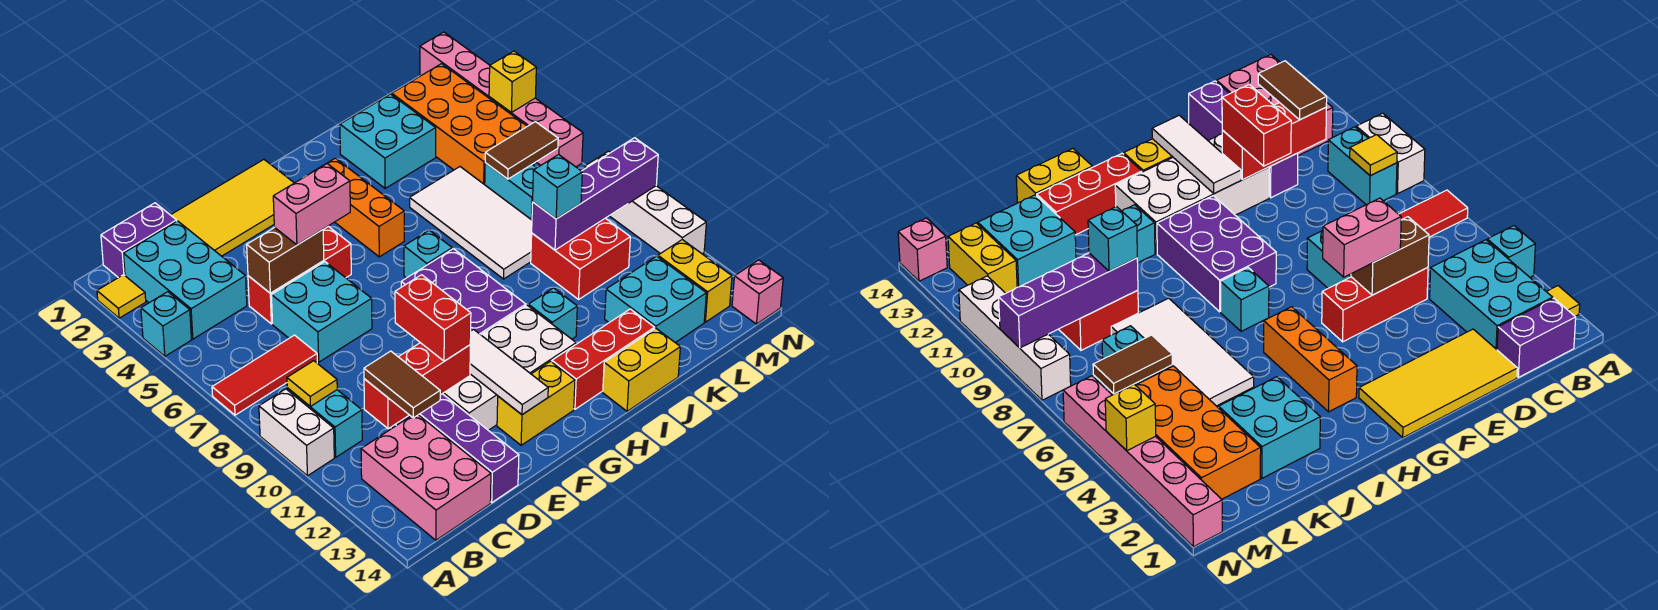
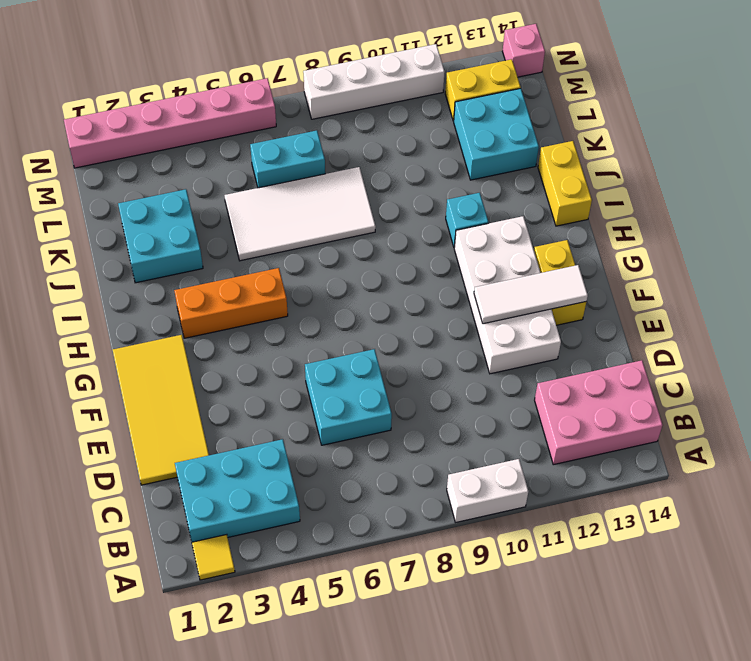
none -> cyan brick A4 level 1
none -> red tile A7:C7 level 1
none -> purple brick B1:C1 level 1
none -> cyan brick B9:B10 level 1

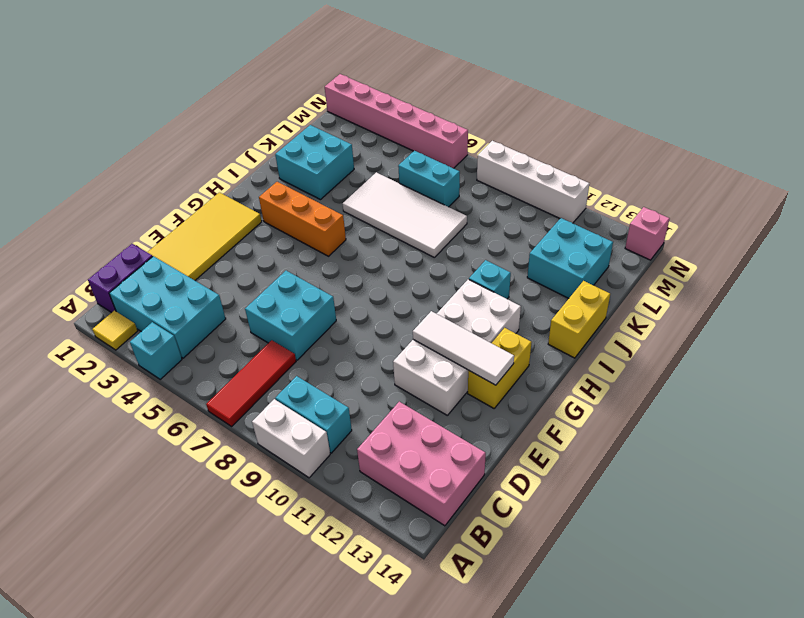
none -> red brick D5:F5 level 1
none -> purple brick D11:D14 level 1
none -> purple brick G8:H10 level 1
none -> cyan brick H7 level 1

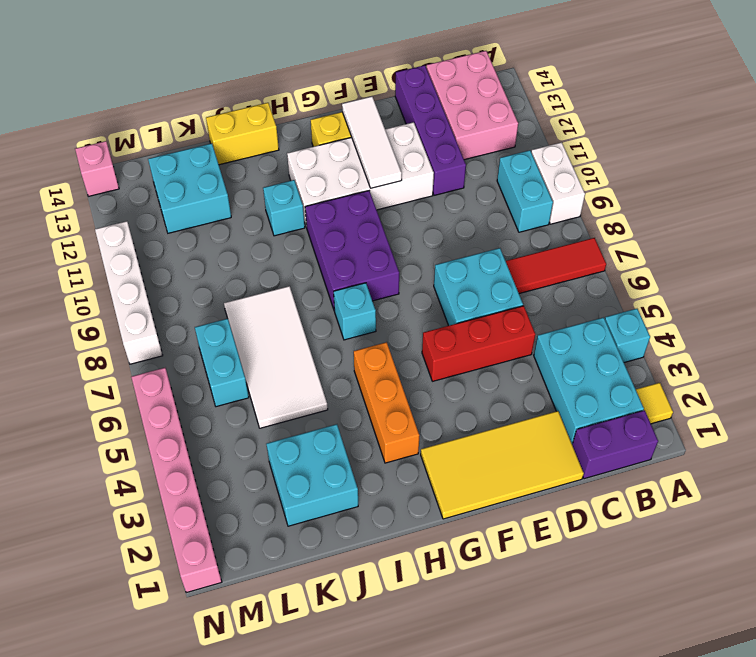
none -> red brick H13:J13 level 1
none -> red brick K9:L10 level 1
none -> orange brick L2:M5 level 1
none -> yellow brick M12:M13 level 1

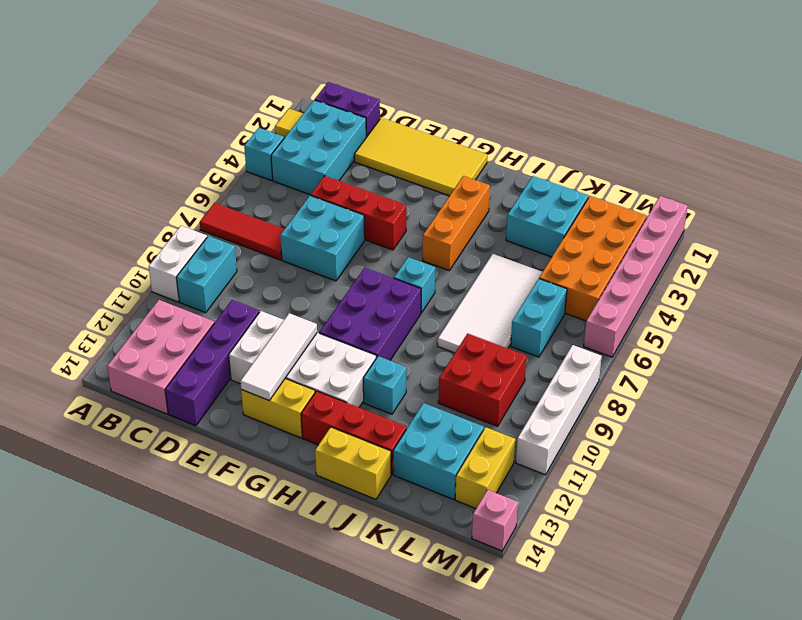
none -> yellow tile B9 level 2
none -> red brick C11:E11 level 2
none -> brown brick D5:E5 level 2
none -> purple brick K9:N9 level 2

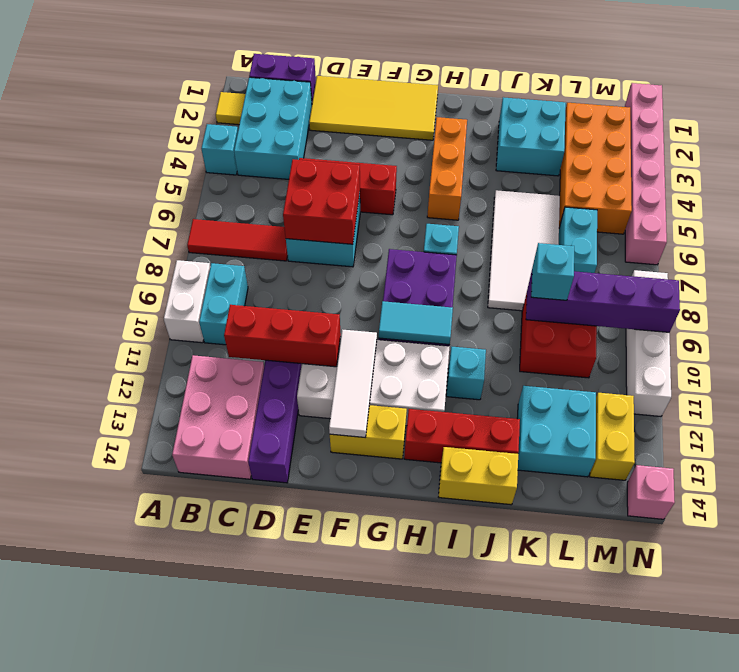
red brick D6:E7 level 2 -> none
cyan tile G10:H10 level 2 -> none
none -> yellow tile B9 level 2
none -> brown brick D5:E5 level 2
none -> brown tile L6:M6 level 2
none -> yellow brick N4 level 2

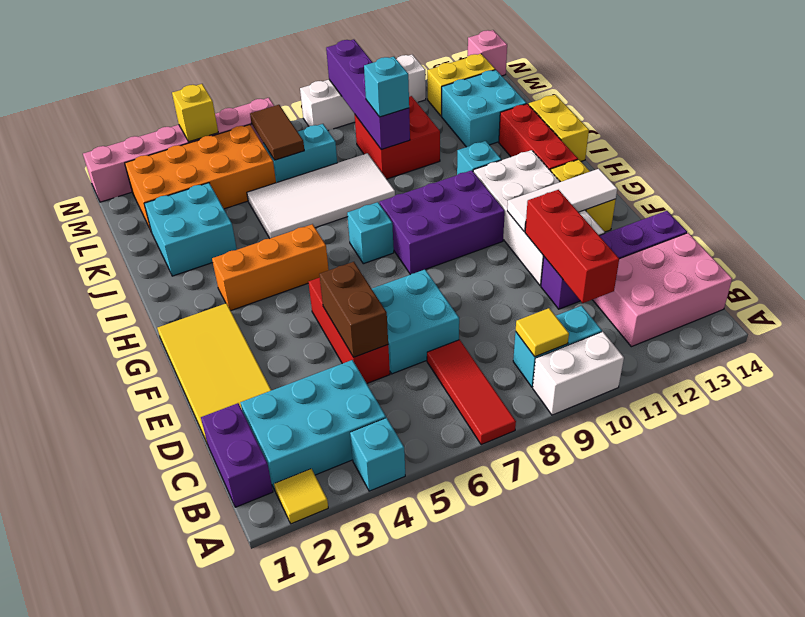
none -> brown tile C11:C12 level 3
none -> pink brick E5:F5 level 3
none -> red brick E10:E11 level 3

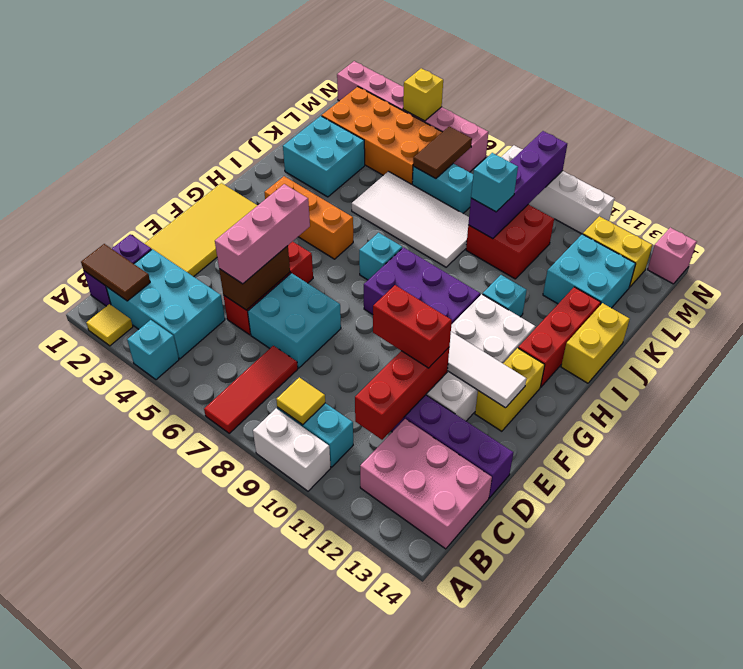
brown tile B1:B2 level 2 -> brown tile C11:C12 level 3
pink brick D5:F5 level 3 -> pink brick E5:F5 level 3

